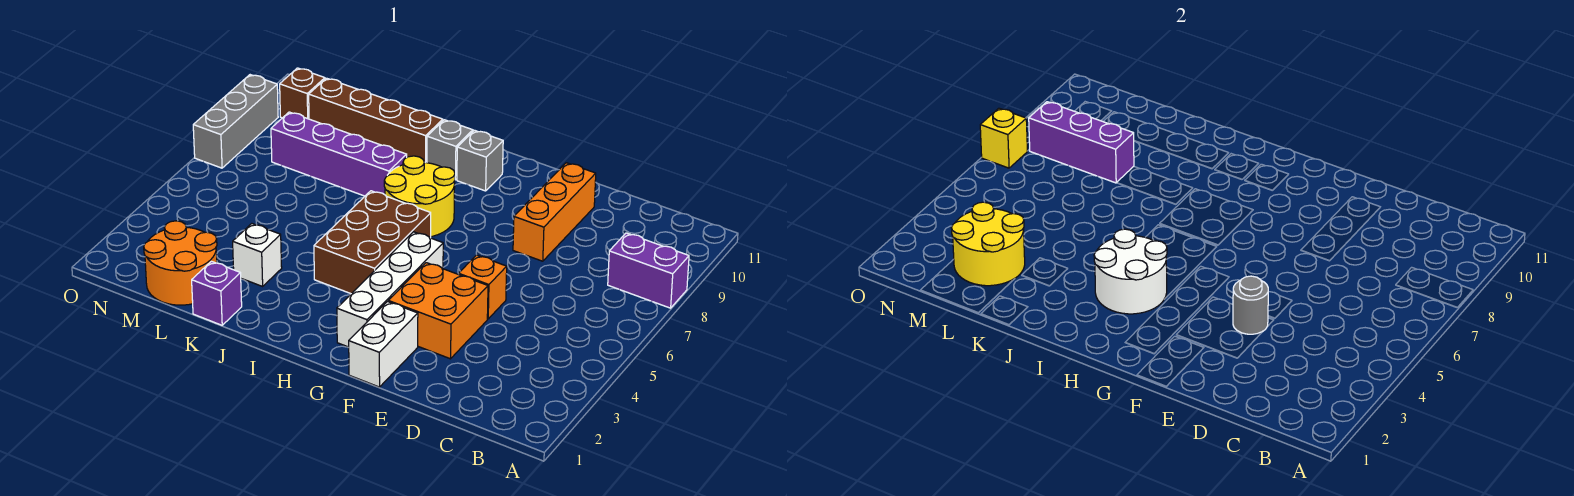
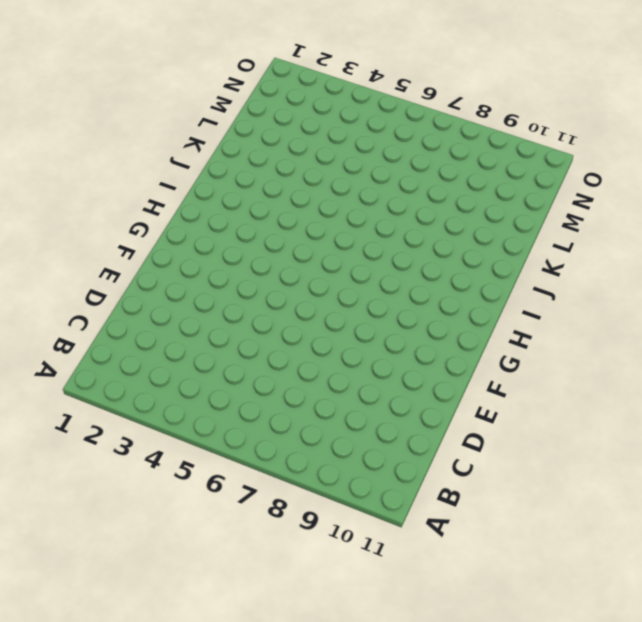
none -> purple brick A8:B8 level 1
none -> orange brick E3:F4 level 1
none -> orange brick E5 level 1

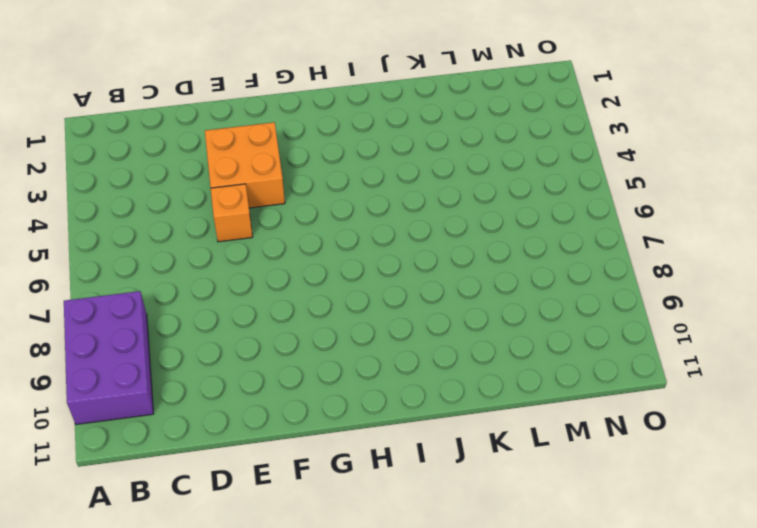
purple brick A8:B10 level 1 -> purple brick A8:B8 level 1
none -> orange brick E8:E10 level 1
none -> white brick F1:F2 level 1
none -> white brick G2:G5 level 1

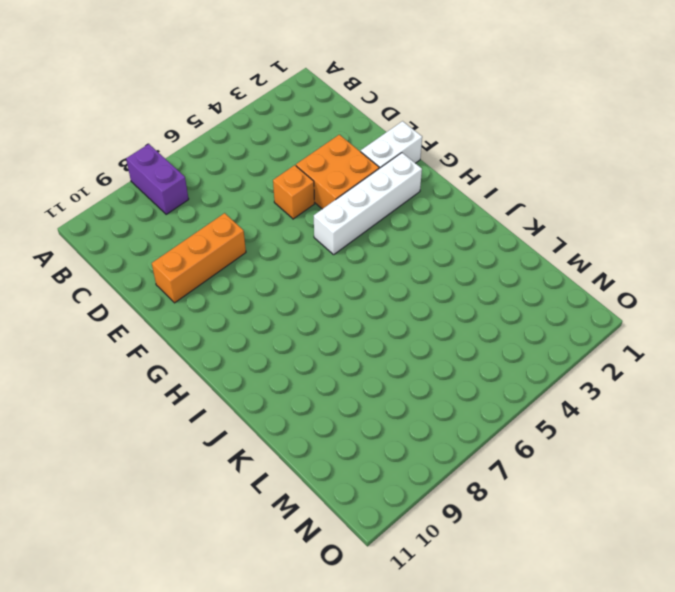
none -> brown brick H4:I6 level 1
none -> yellow round brick H7:I8 level 1
none -> grey brick H10 level 1

